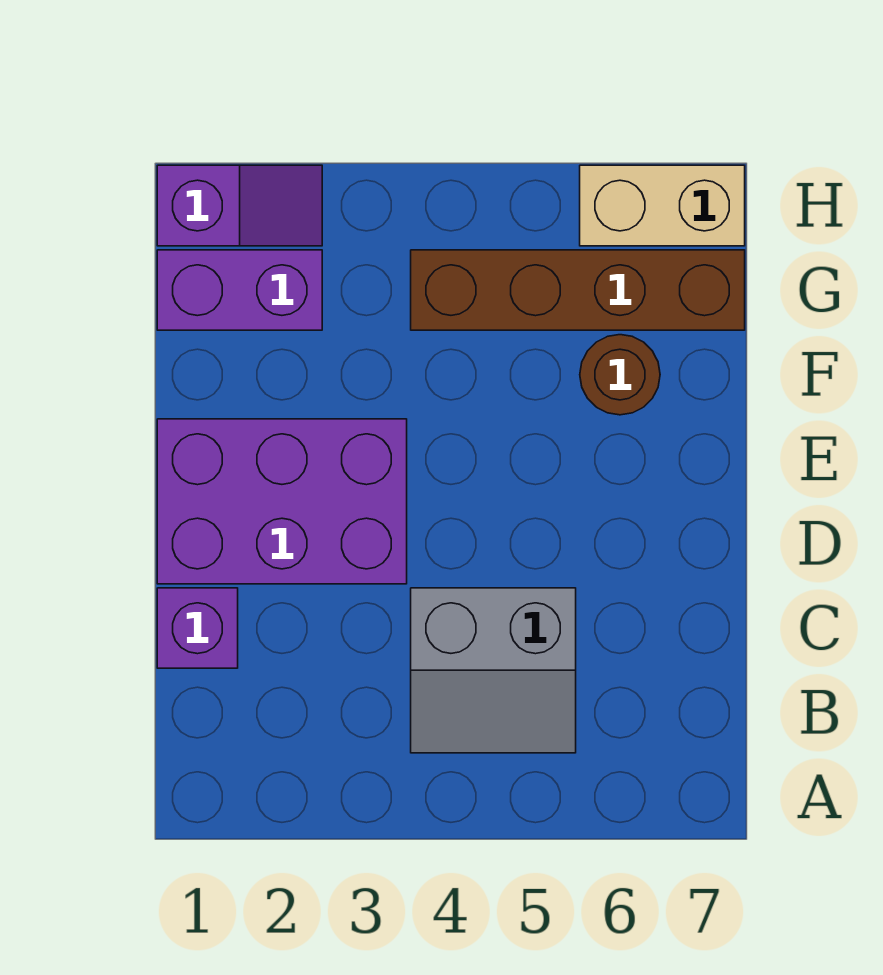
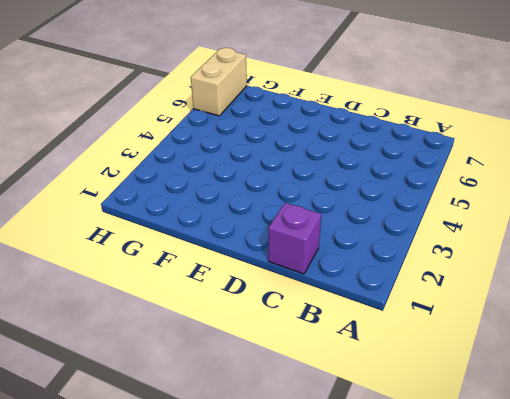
none -> grey slope B4:C5 level 1 top C
none -> purple brick D1:E3 level 1

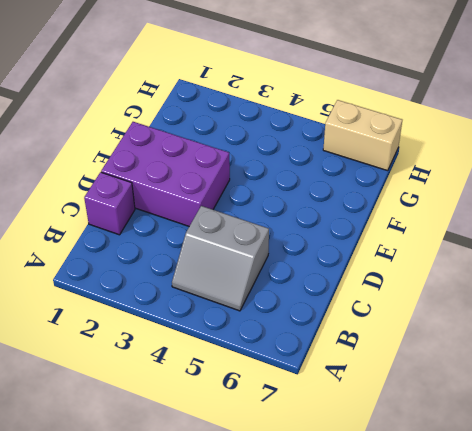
none -> brown round brick F6 level 1
none -> purple brick G1:G2 level 1

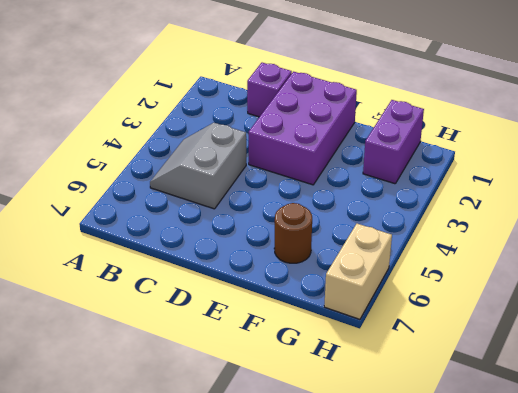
none -> brown brick G4:G7 level 1
none -> purple slope H1:H2 level 1 top 1

